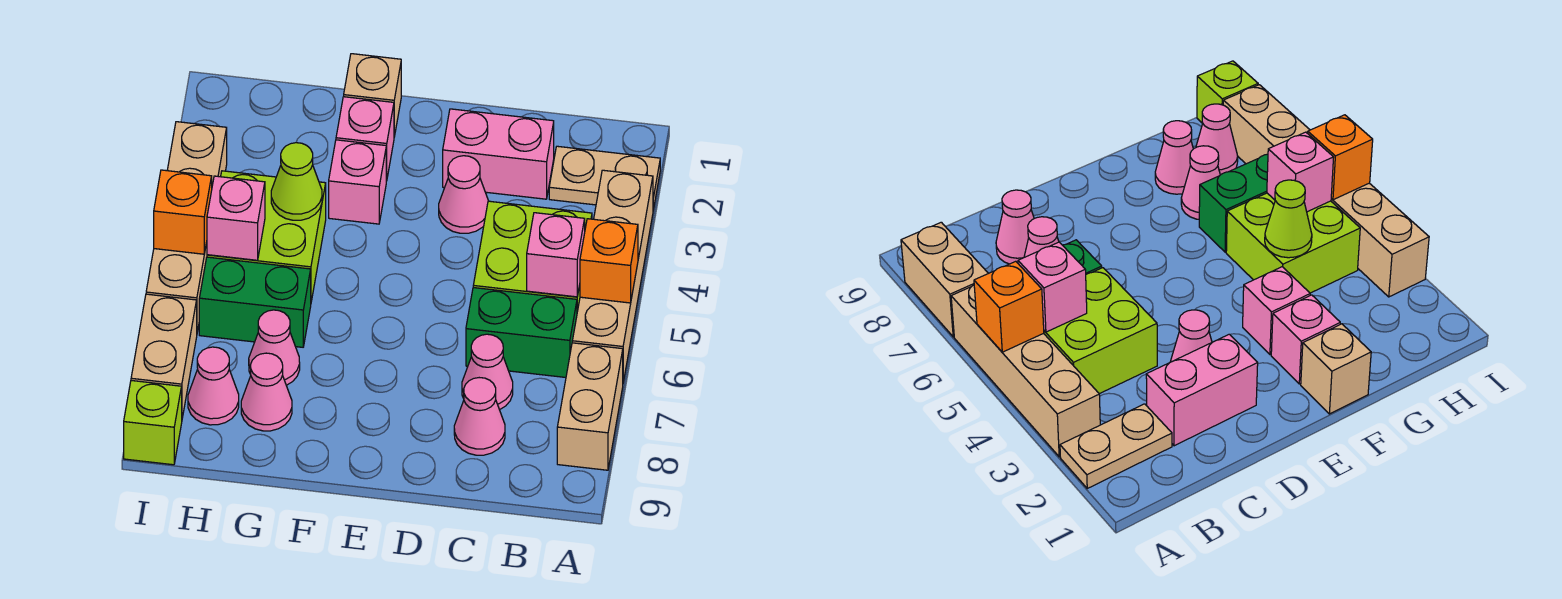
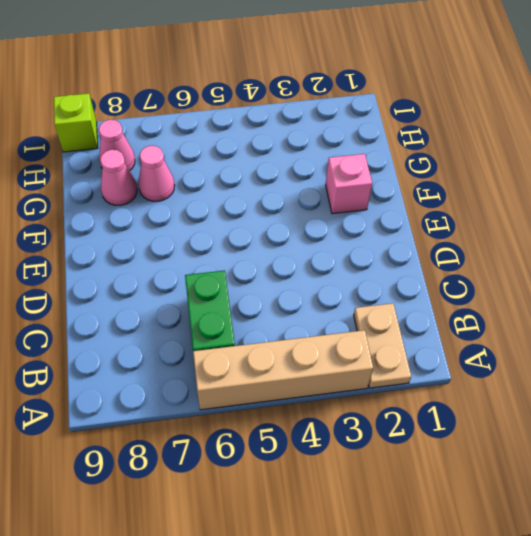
none -> tan brick A7:A8 level 1
none -> lime brick B4:C5 level 1
none -> pink brick C2:D2 level 1

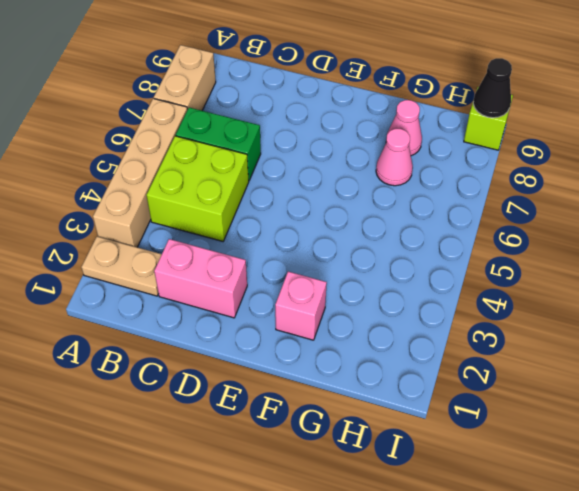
black cone I9 level 2 -> none
none -> pink cone C7 level 1
none -> pink cone C8 level 1
none -> pink cone D3 level 1

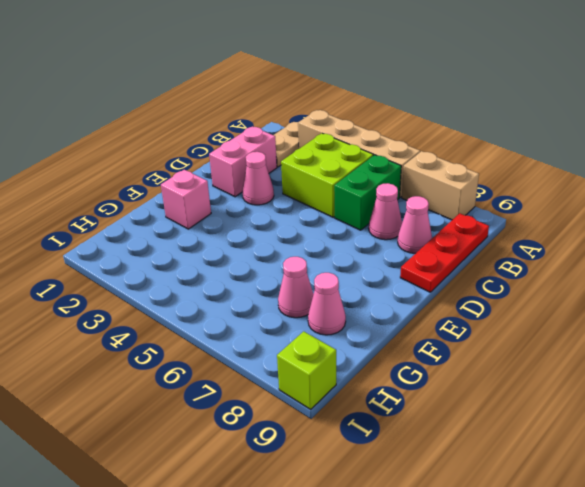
red plate B9:D9 level 1 -> none
none -> tan brick F1 level 1
none -> pink brick F3 level 1
none -> lime brick G4:H5 level 1

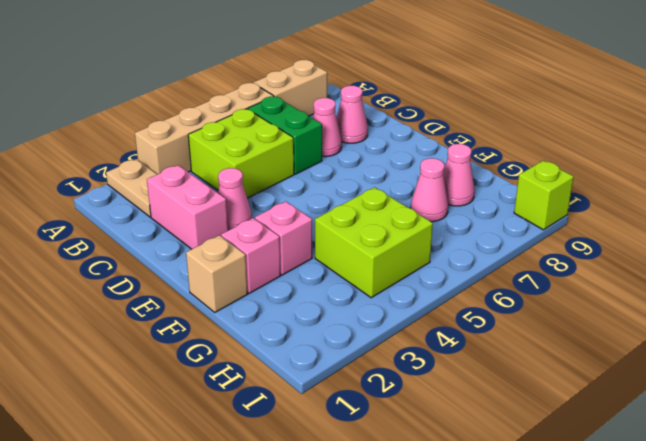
none -> green brick G6:H6 level 1
none -> pink cone H8 level 1
none -> tan brick I3:I6 level 1

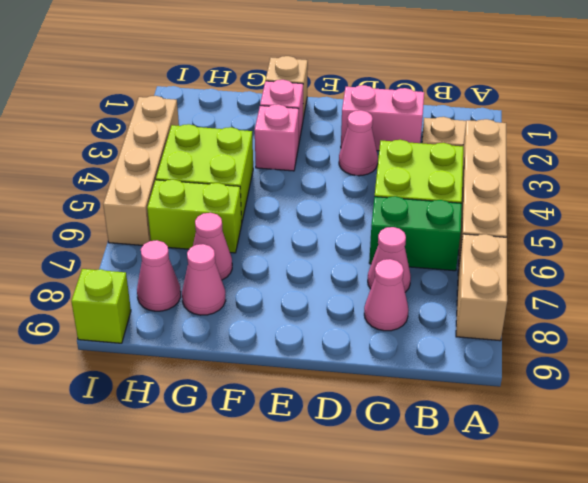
lime brick G6:H6 level 1 -> green brick G6:H6 level 1
none -> tan brick I7:I8 level 1
none -> orange brick A5 level 2
none -> pink brick B5 level 2

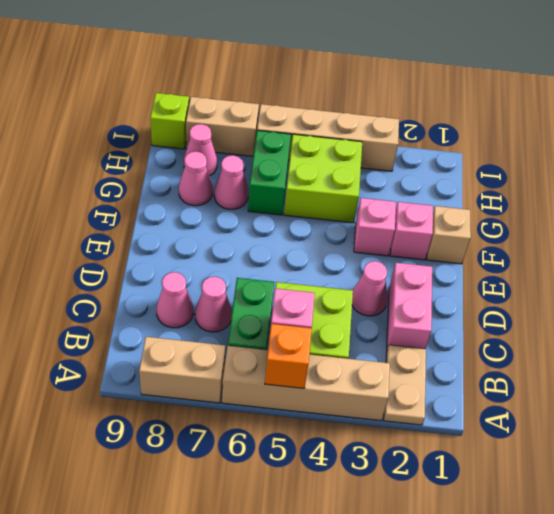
none -> lime cone G4 level 2
none -> pink brick H5 level 2
none -> orange brick I5 level 2

